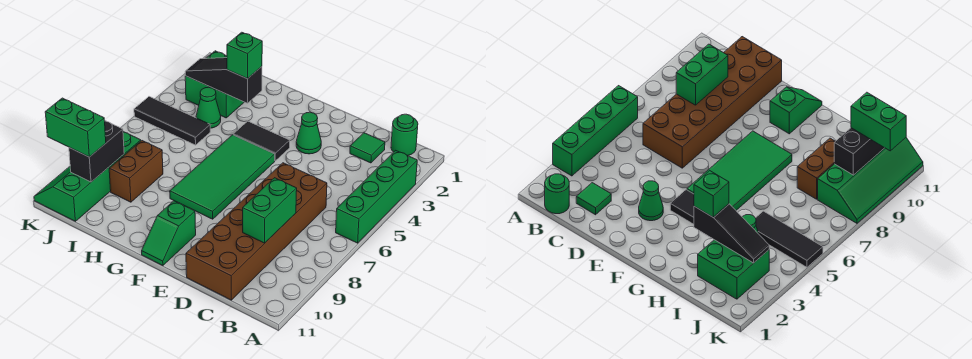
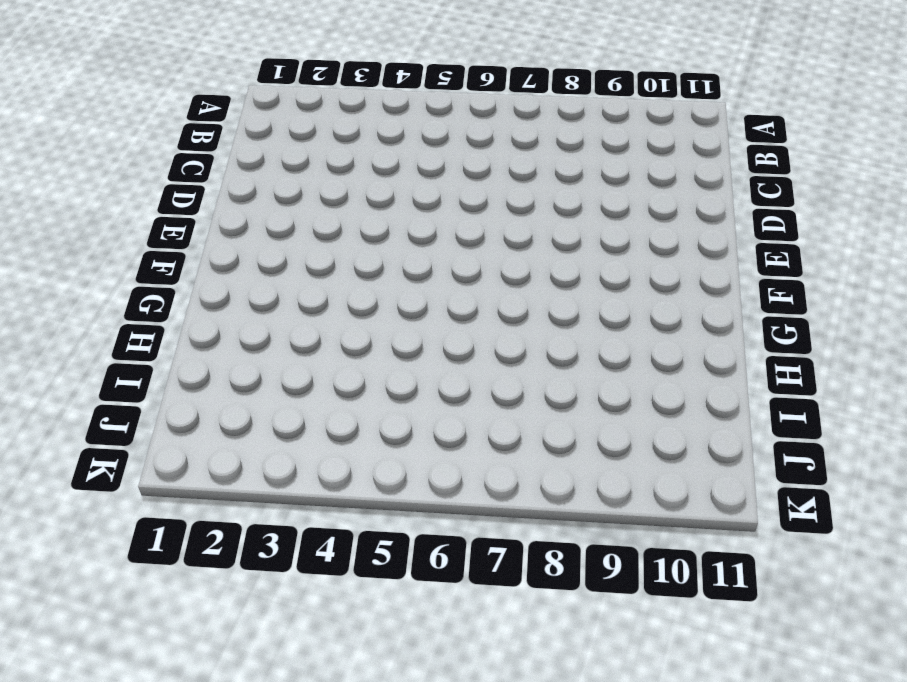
none -> green brick A3:A6 level 1
none -> green round brick B1 level 1
none -> green tile C2 level 1

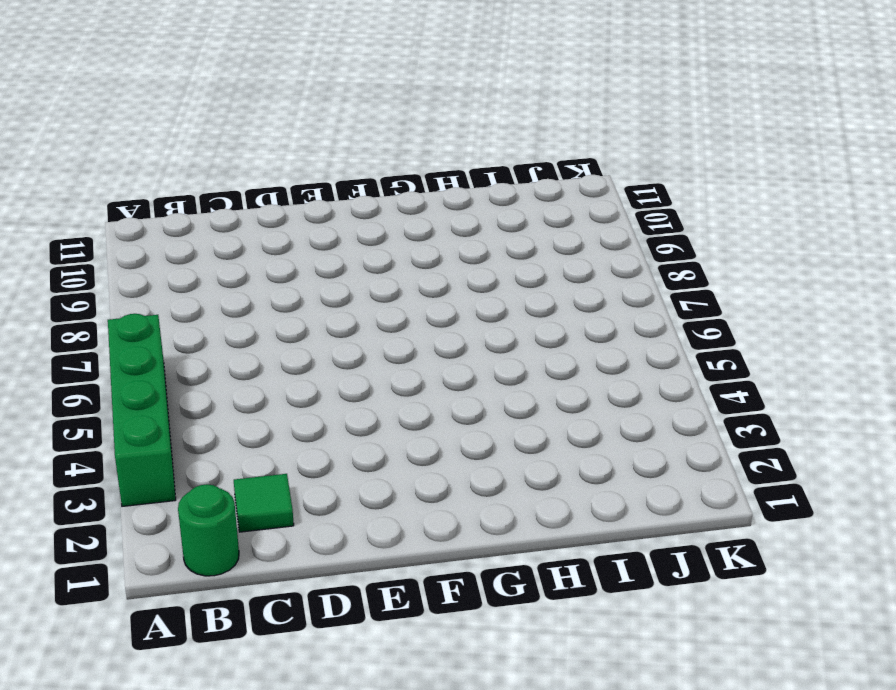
none -> brown brick C6:D11 level 1
none -> green cone E3 level 1
none -> black tile F4:G4 level 1

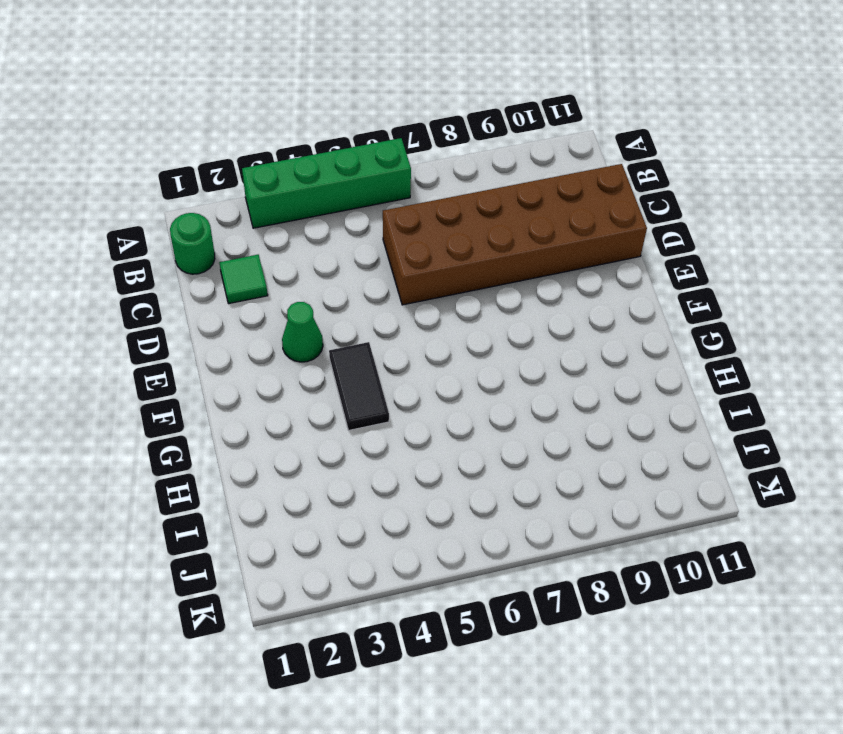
none -> green tile F5:G8 level 1
none -> green slope F10:F11 level 1 top 10
none -> green brick I2:J3 level 1

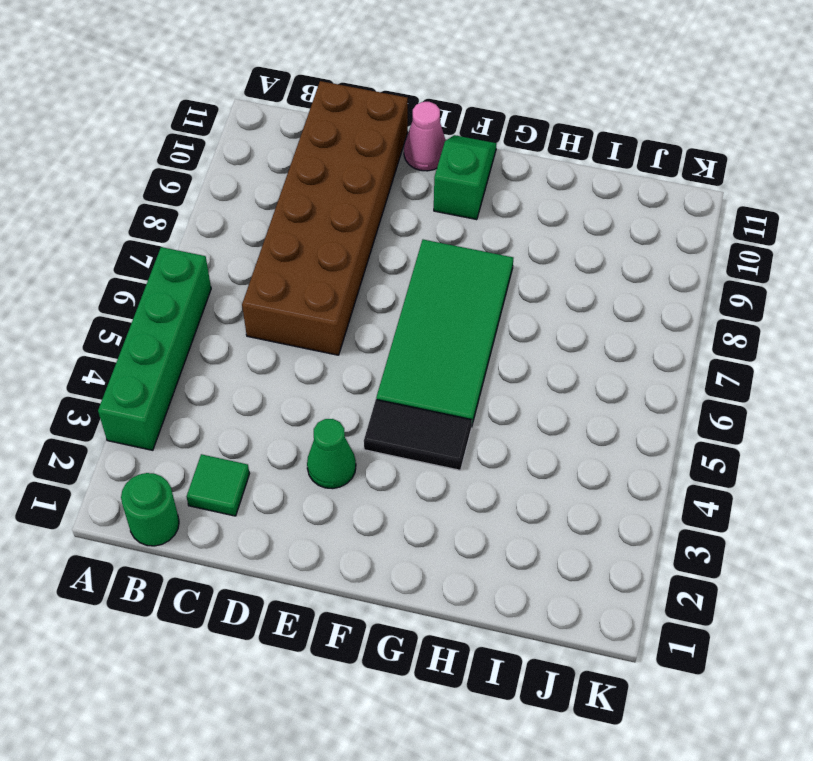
pink cone E11 level 1 -> none
none -> green brick I2:J3 level 1
none -> green cone I4 level 1
none -> black tile I5:K5 level 1

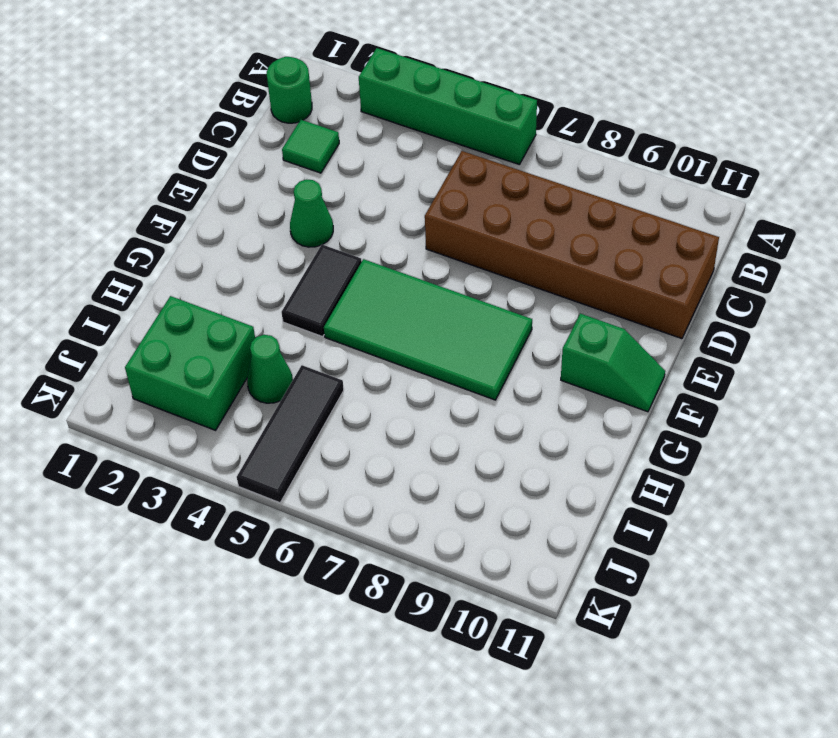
none -> brown brick I8:I9 level 1
none -> green slope J8:K11 level 1 top J
none -> green brick C8:C9 level 2

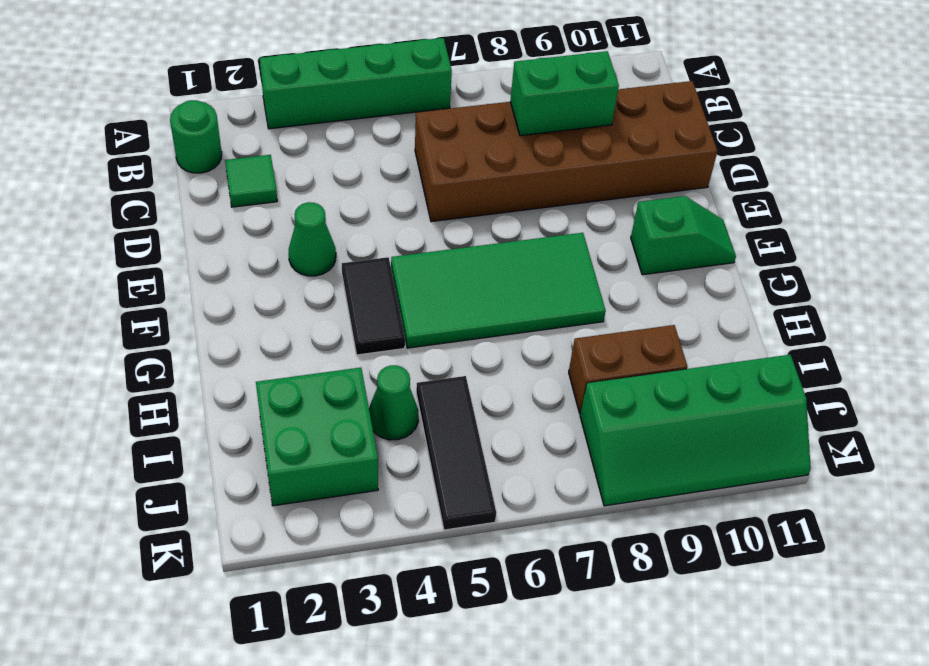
none -> black slope H3:J3 level 2 top H
none -> black brick J9:J10 level 2
none -> green brick H3 level 3

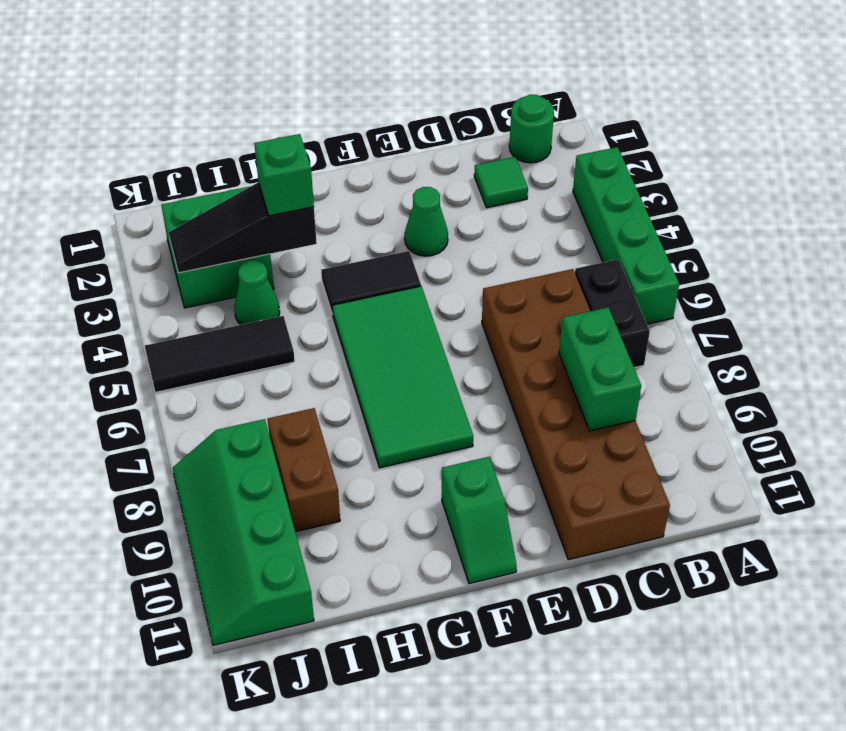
black brick B6:B7 level 1 -> black brick J9:J10 level 2
none -> green brick J10:K10 level 3

